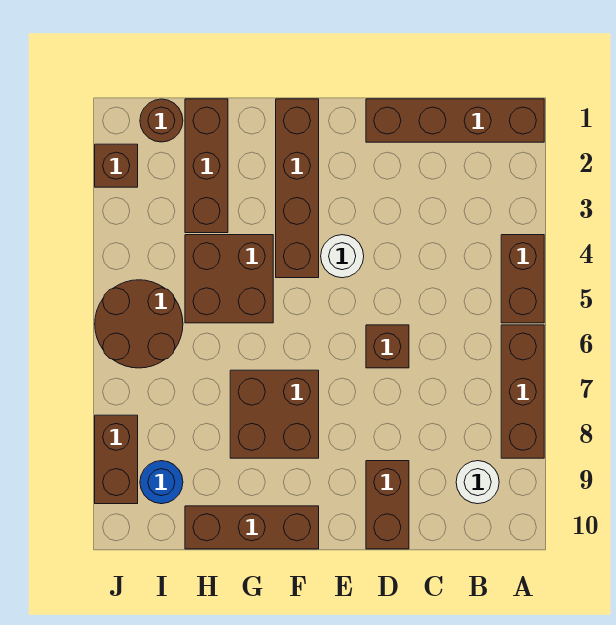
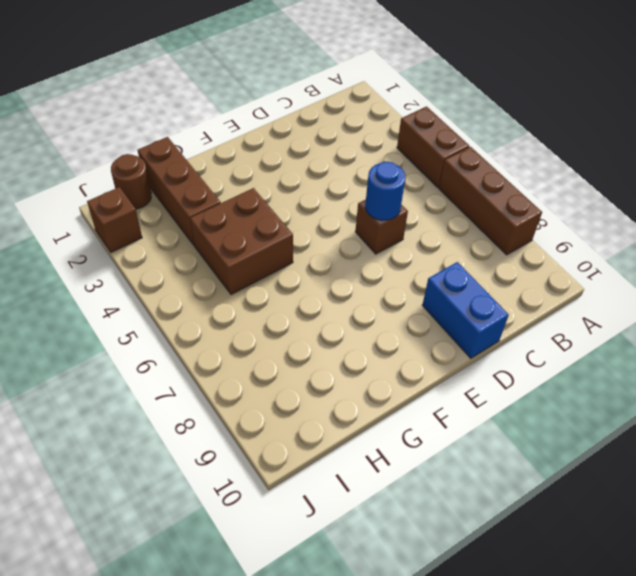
blue round brick D6 level 2 -> blue round brick I9 level 1
blue brick D9:D10 level 1 -> brown brick D9:D10 level 1
none -> brown brick A1:D1 level 1
none -> white round brick B9 level 1
none -> white round brick E4 level 1

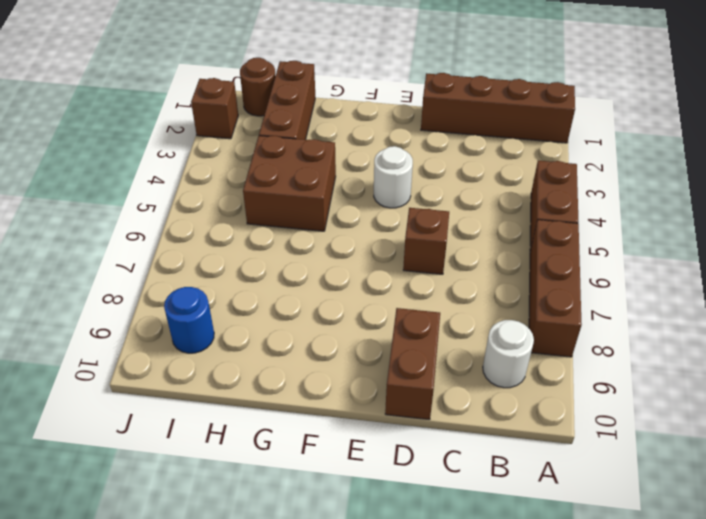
none -> brown brick F1:F4 level 1
none -> brown brick F7:G8 level 1
none -> brown brick F10:H10 level 1

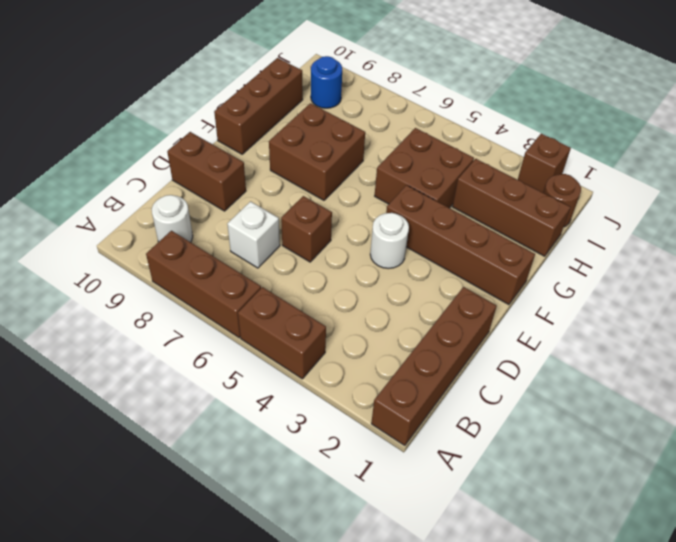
white brick C7 level 1 -> none
none -> brown round brick I5:J6 level 1
none -> brown brick J8:J9 level 1

